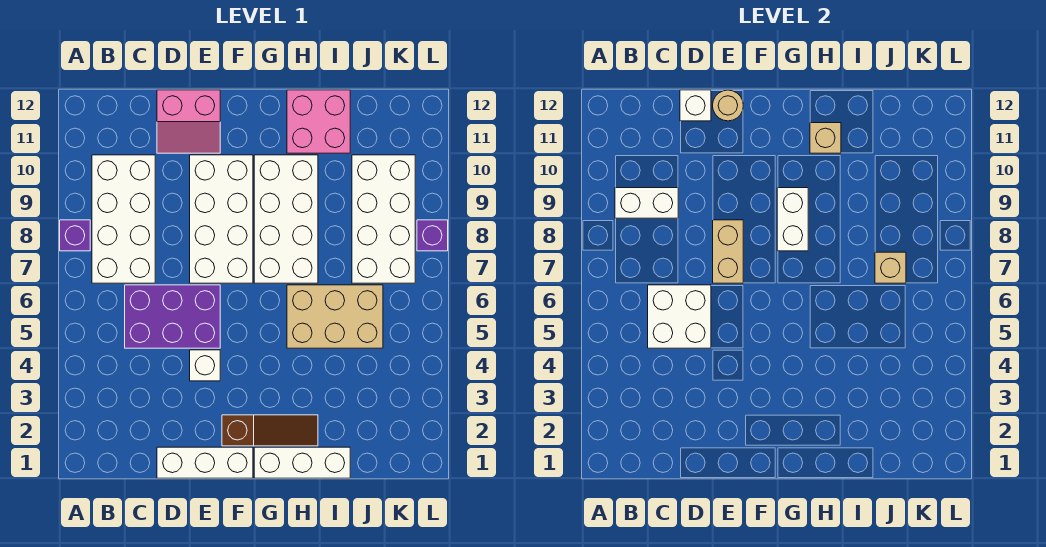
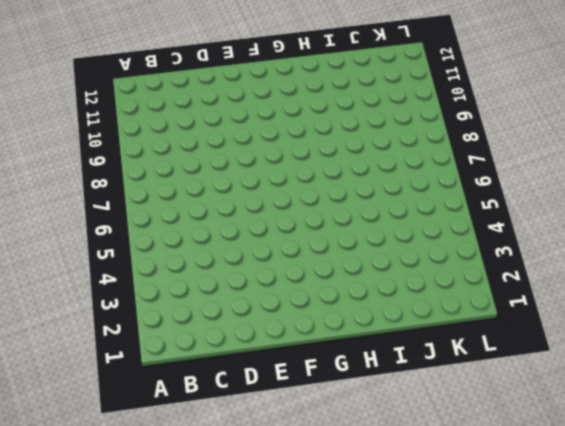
none -> purple brick A8 level 1
none -> white brick B7:C10 level 1
none -> purple brick C5:E6 level 1

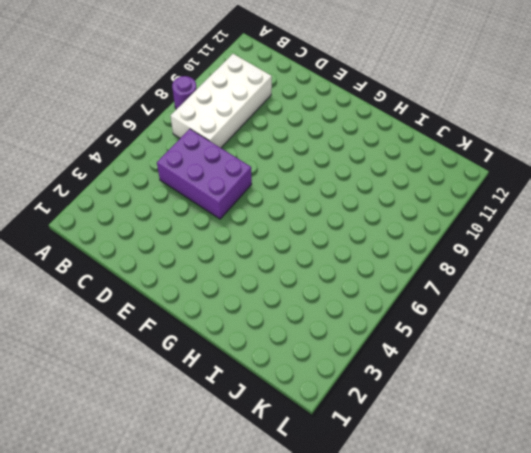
purple round brick A8 level 1 -> purple brick A8 level 1
none -> white brick D1:F1 level 1
none -> pink slope D11:E12 level 1 top 12
none -> white brick E4 level 1

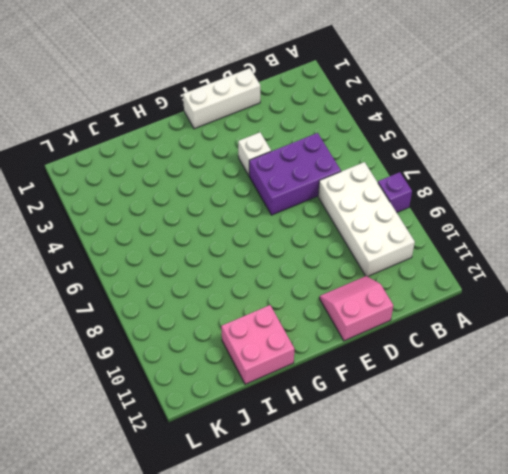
none -> white brick E7:F10 level 1
none -> brown slope F2:H2 level 1 top F
none -> white brick G1:I1 level 1

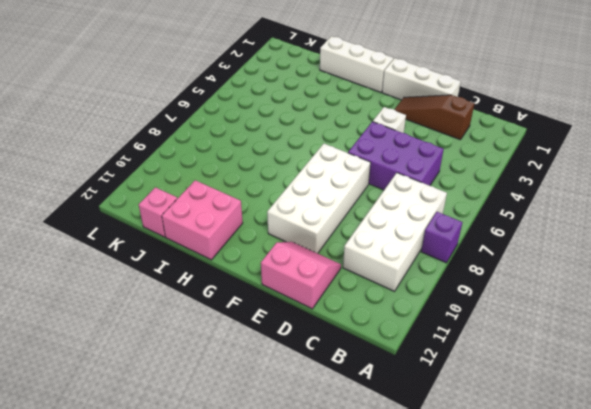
brown slope C2:E2 level 1 top C -> brown slope F2:H2 level 1 top F
pink brick J12 level 1 -> none
none -> white brick G7:H10 level 1
none -> tan brick H5:J6 level 1
none -> white brick J7:K10 level 1

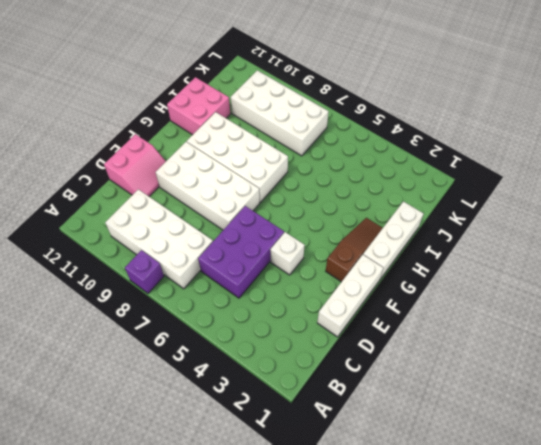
none -> tan brick H5:J6 level 1
none -> purple brick L8 level 1
none -> white brick B9:C9 level 2

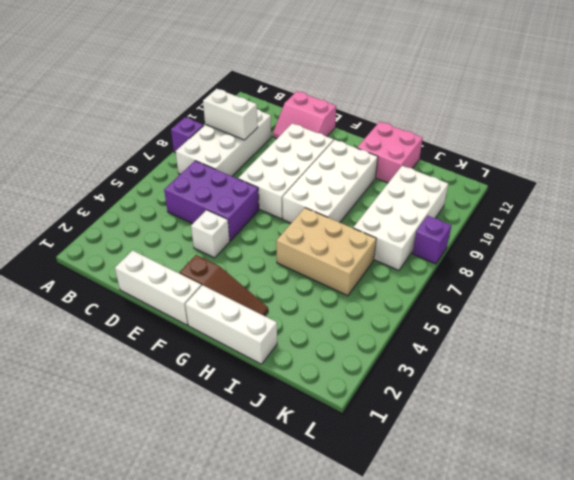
none -> white brick C5:D6 level 2
none -> white brick D12 level 2
none -> tan brick E7:E8 level 2

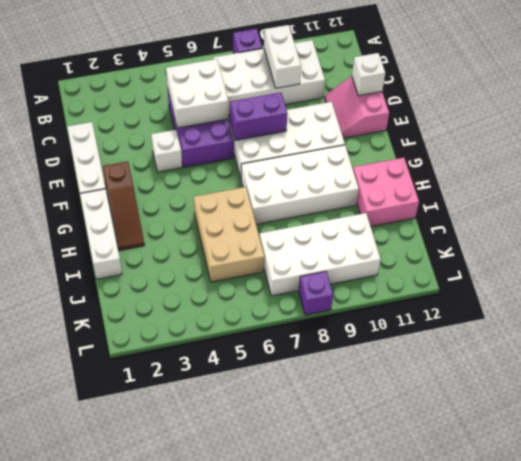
purple brick E7:E8 level 2 -> tan brick E7:E8 level 2
none -> tan round brick E12 level 2
none -> white brick G8:G9 level 2
none -> tan brick H11 level 2

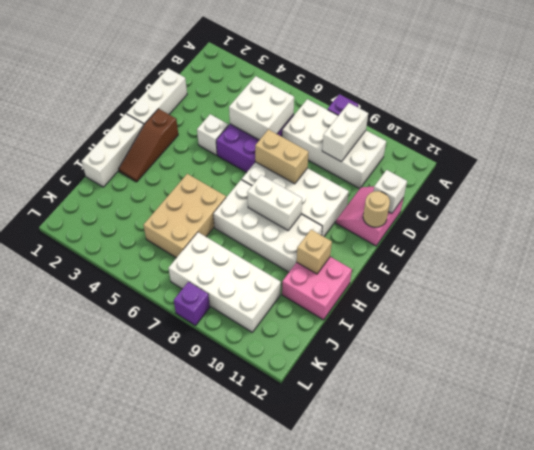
none -> tan brick J7 level 2

